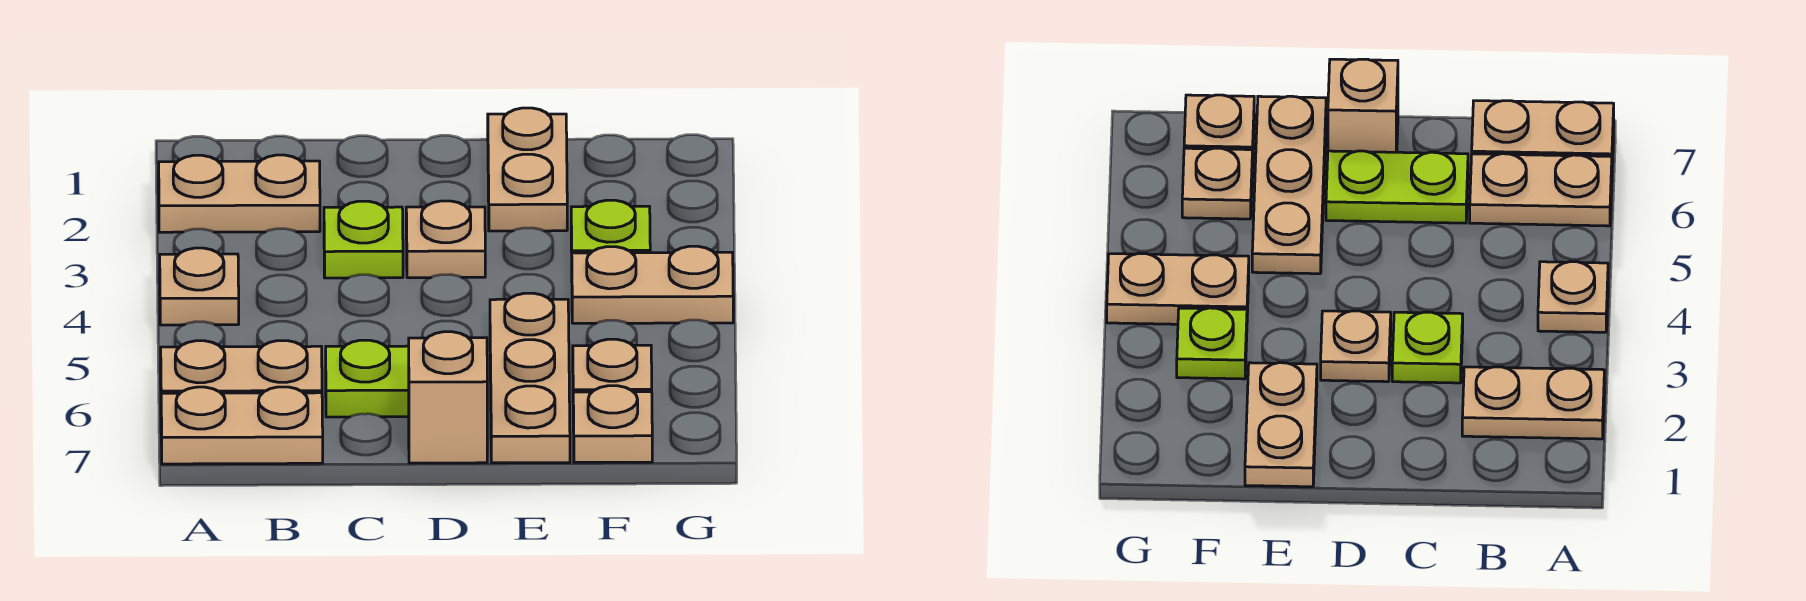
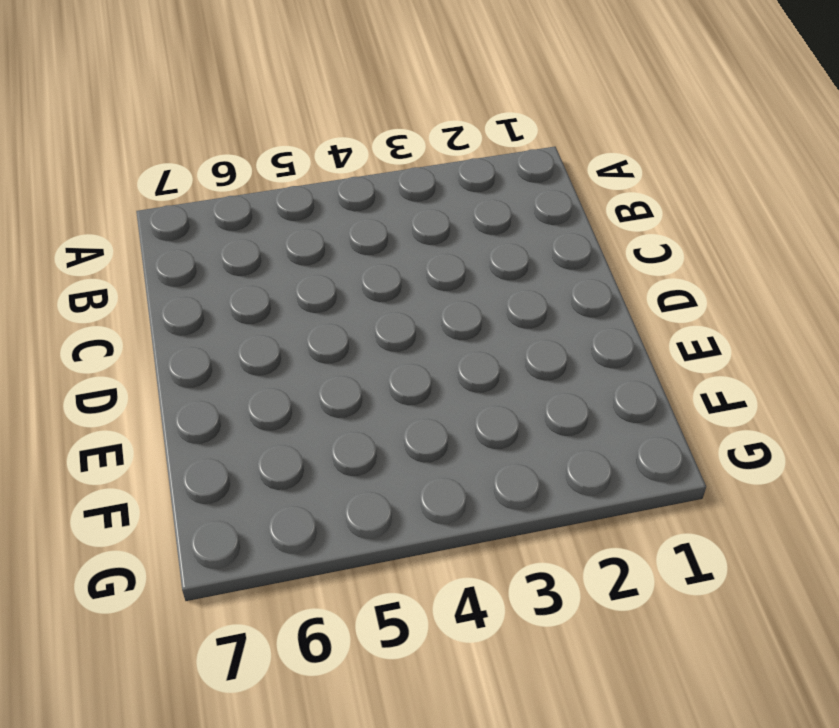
none -> tan plate A2:B2 level 1
none -> tan plate A4 level 1
none -> tan plate A6:B6 level 1

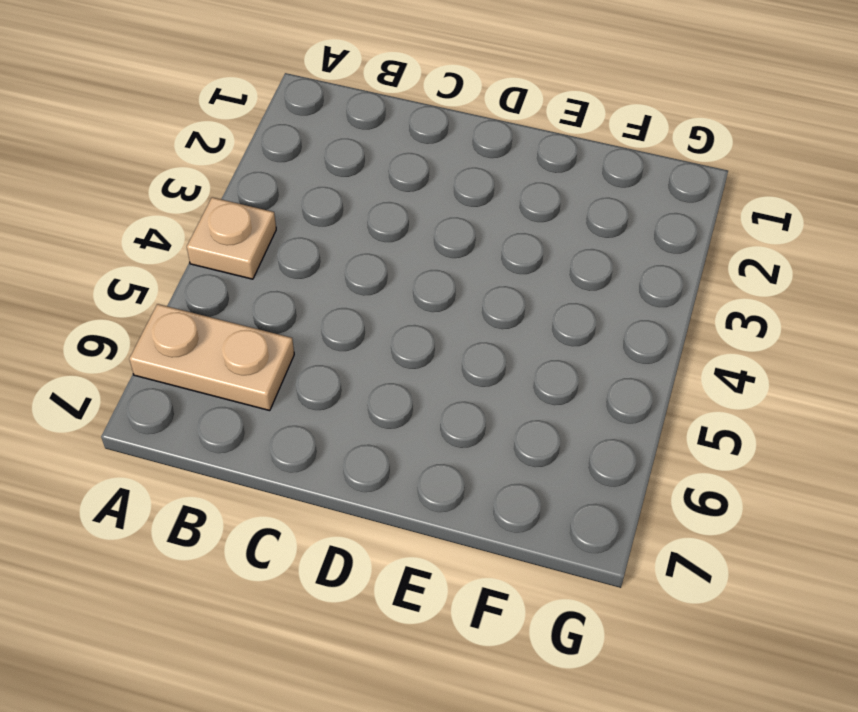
none -> tan plate A2:B2 level 1
none -> tan plate A7:B7 level 1
none -> lime plate C3 level 1

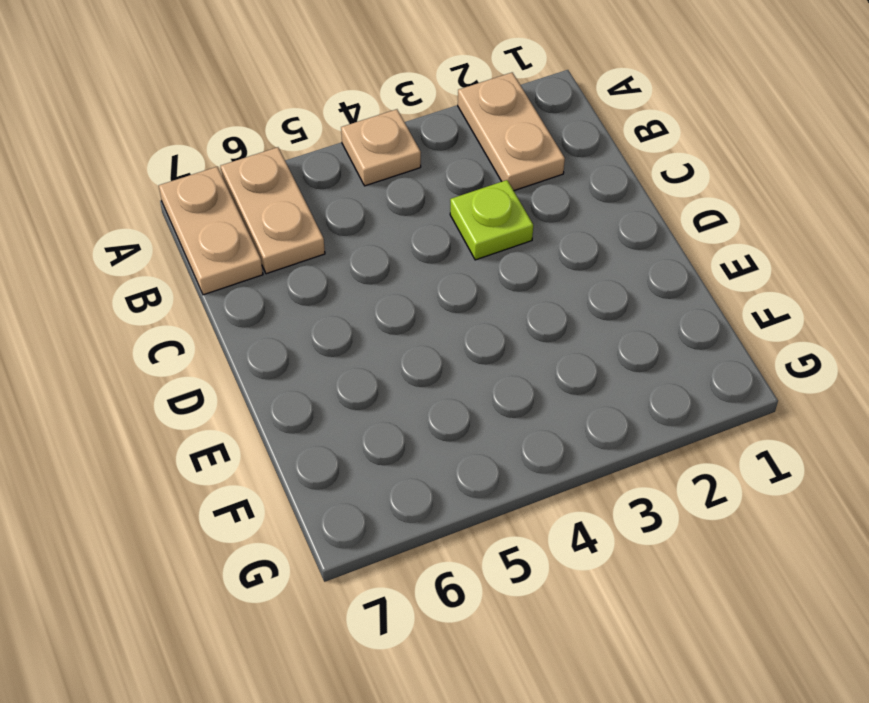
none -> lime plate C6:D6 level 1
none -> tan plate D3 level 1
none -> tan brick D7 level 1

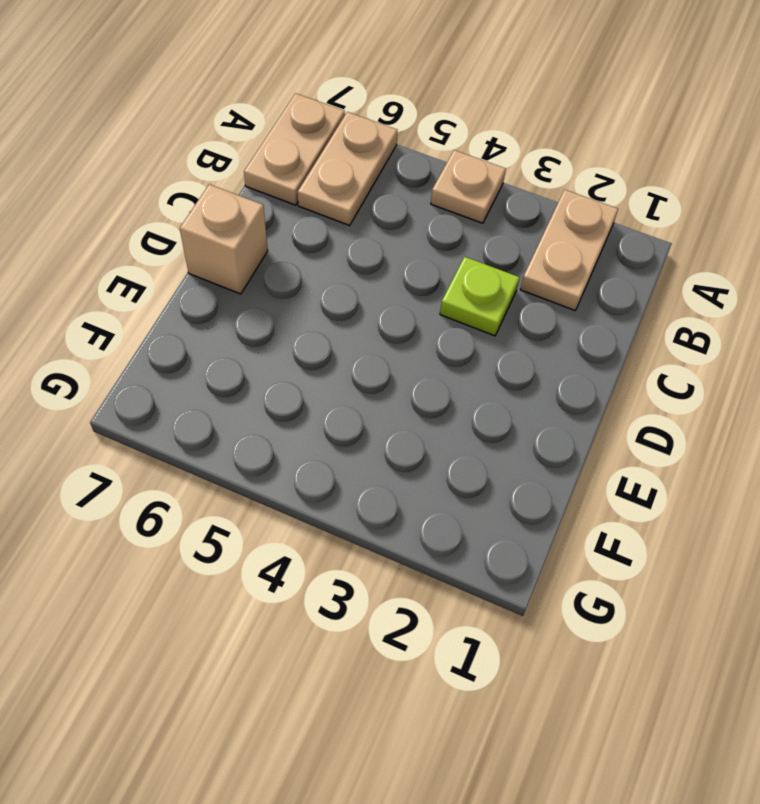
none -> lime plate C6:D6 level 1
none -> tan plate D3 level 1
none -> tan plate E1:E2 level 1

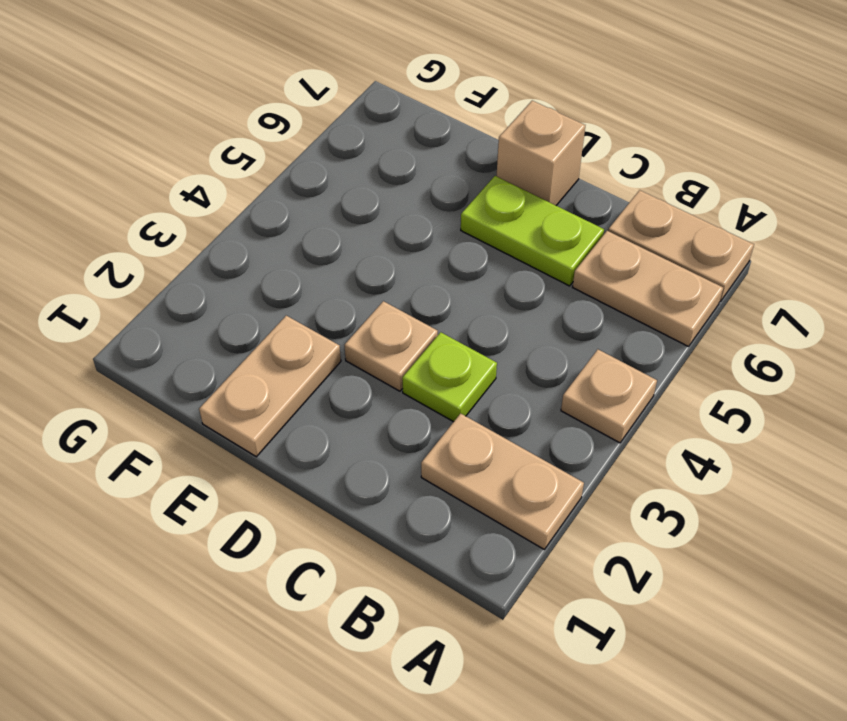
none -> tan plate E5:E7 level 1
none -> lime plate F3 level 1
none -> tan plate F4:G4 level 1

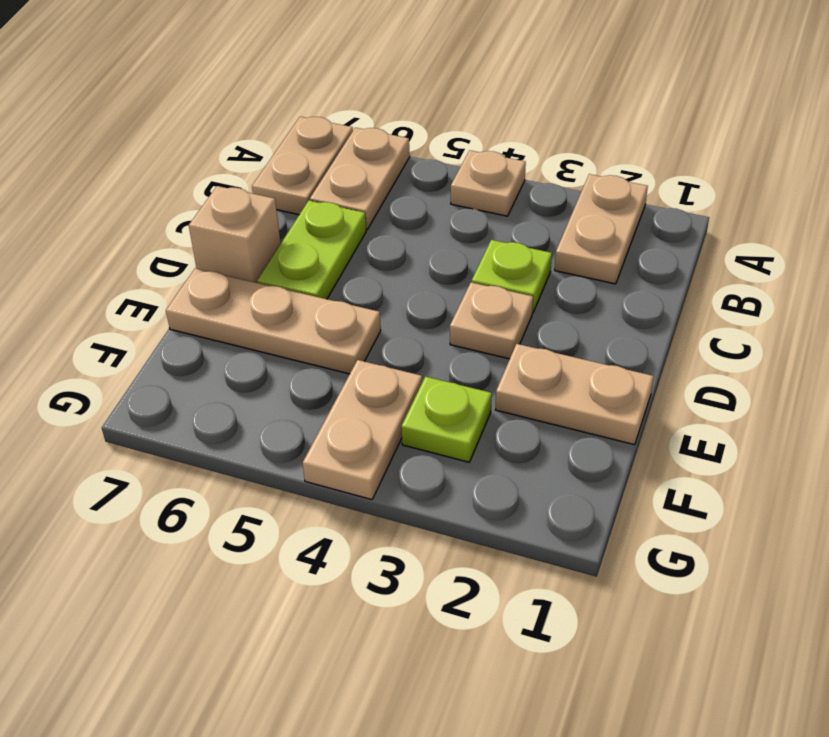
none -> tan plate F6 level 1
none -> tan plate F7 level 1

